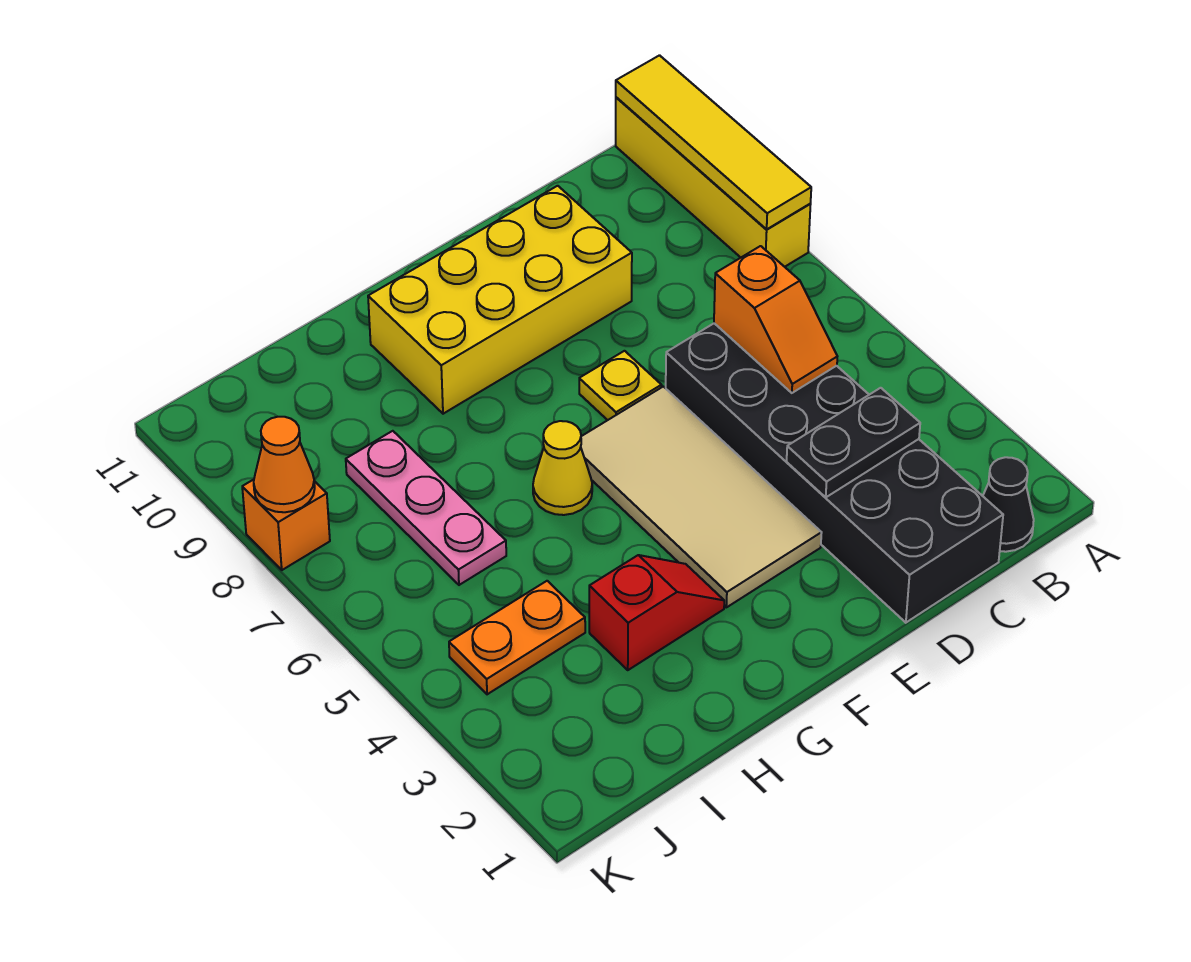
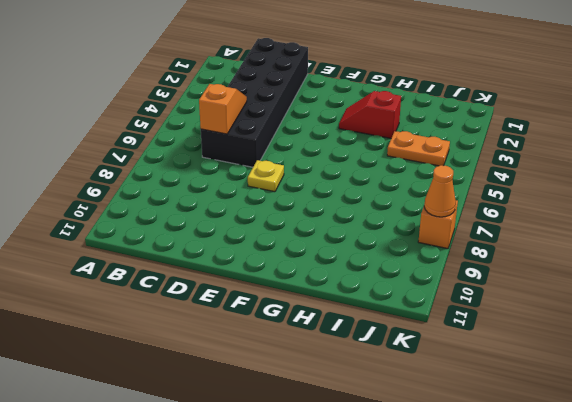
none -> yellow brick A8:A11 level 1
none -> black cone B1 level 1
none -> yellow brick D9:G10 level 1

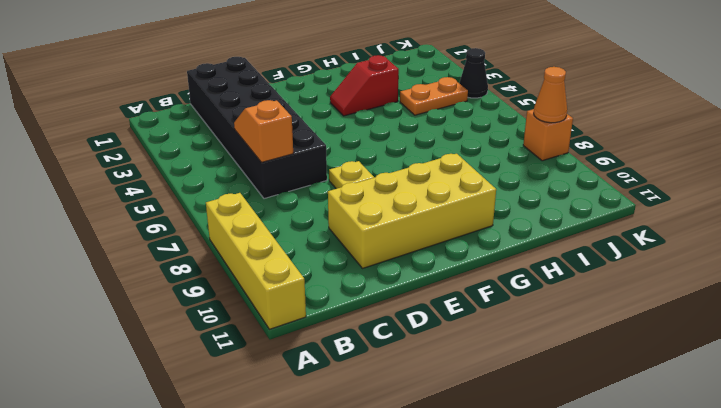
black cone K4 level 1 -> black cone B1 level 1
none -> tan tile E3:F6 level 1
none -> yellow cone G6 level 1
none -> pink plate I6:I8 level 1

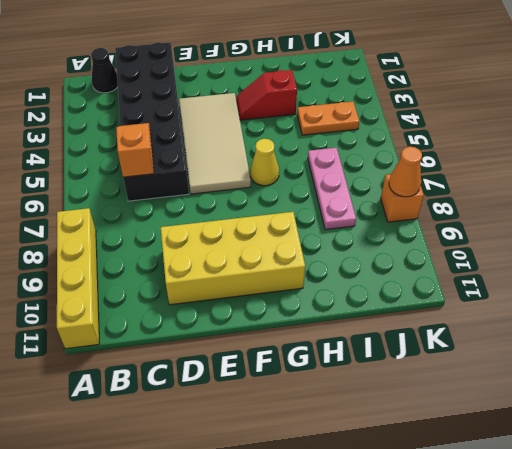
none -> yellow plate E7 level 1
none -> yellow tile A8:A11 level 2
none -> black plate C3:D3 level 2

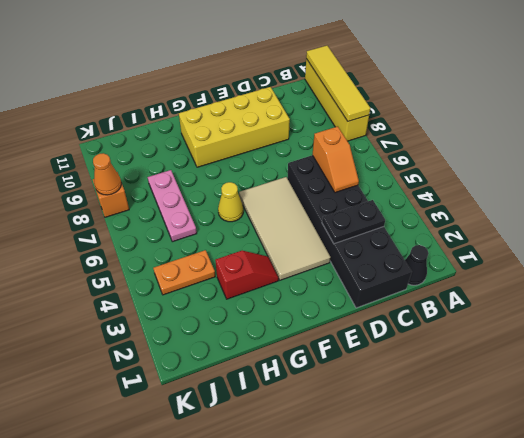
none -> yellow plate E7 level 1

